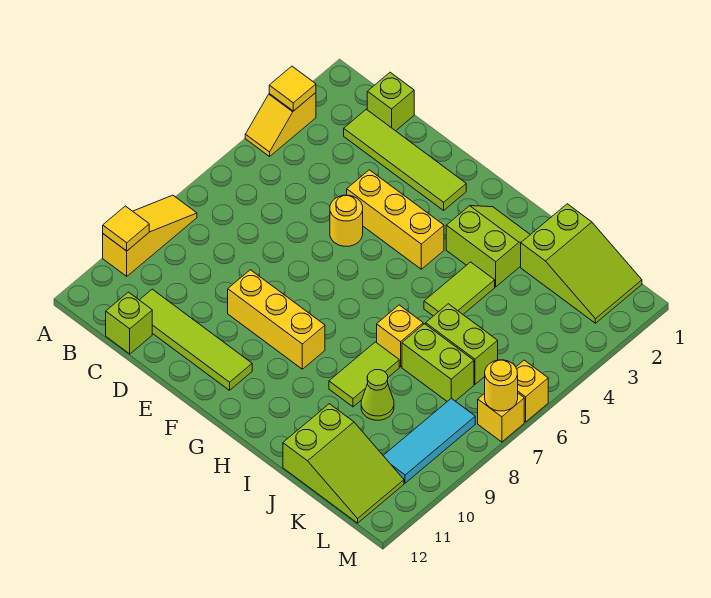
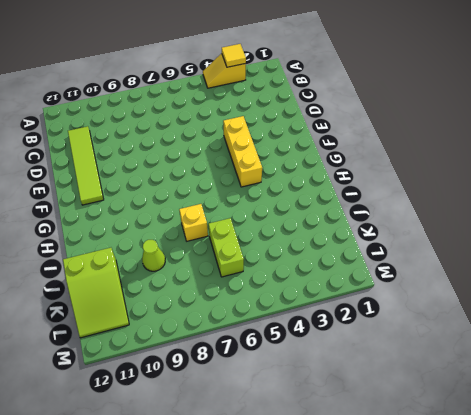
none -> yellow slope A8:A10 level 1 top 10
none -> lime brick C1 level 1
none -> lime tile C2:F2 level 1

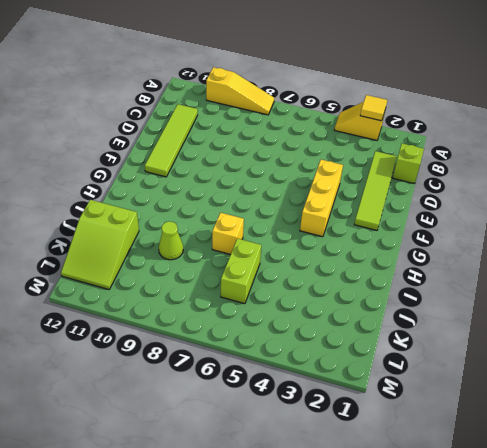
none -> lime brick C12 level 1
none -> yellow round brick E5 level 1
none -> yellow brick E9:G9 level 1

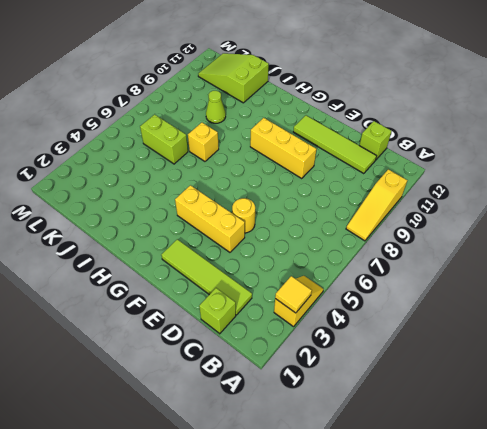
none -> lime slope H2:I3 level 1 top 3
none -> lime tile I4:I5 level 1
none -> lime tile I8:I9 level 1

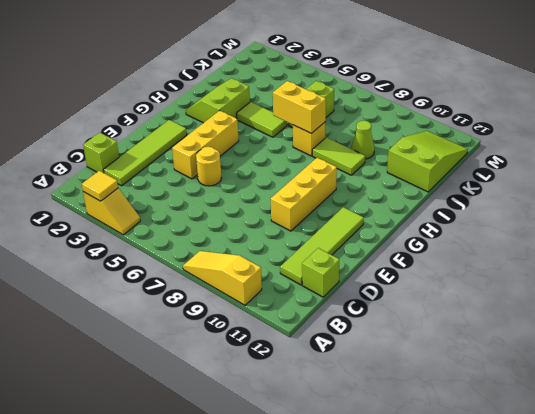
yellow brick I6:I7 level 2 -> none
none -> lime slope J1:L2 level 1 top J
none -> lime brick J7:K7 level 1
none -> cyan tile L8:L10 level 1

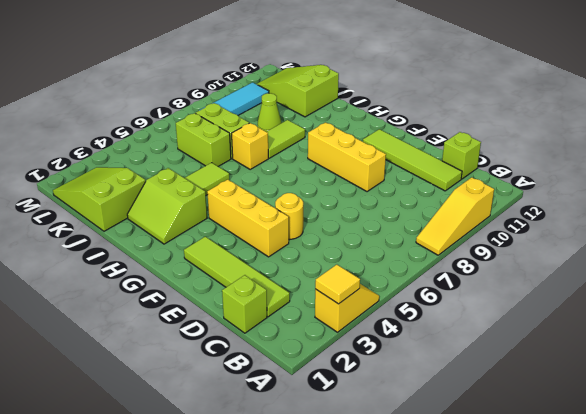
none -> yellow brick M6 level 1
none -> yellow brick M7 level 1
none -> yellow tile A10 level 2

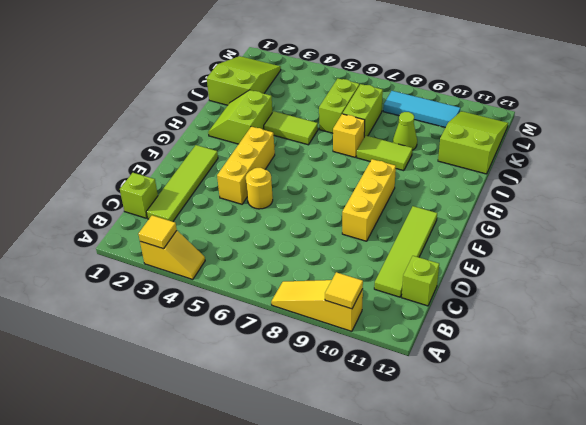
none -> yellow brick M6 level 1
none -> yellow brick M7 level 1
none -> yellow round brick M7 level 2

